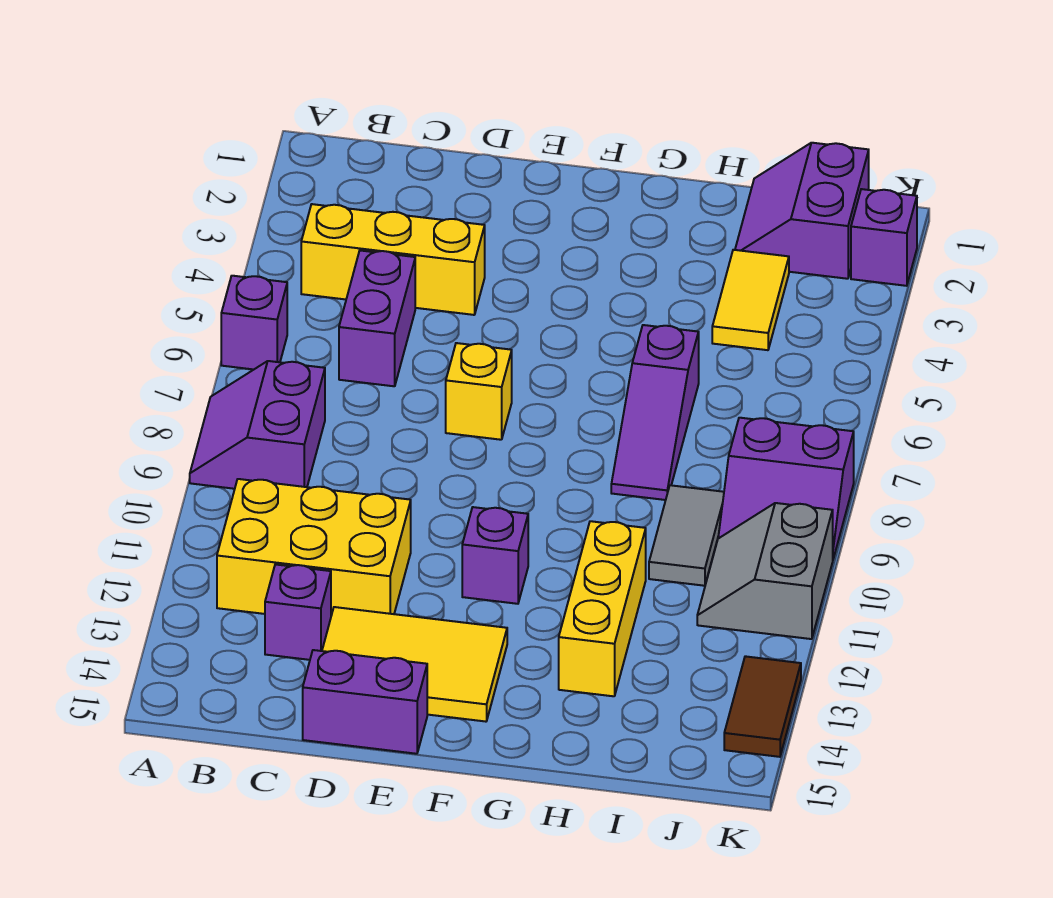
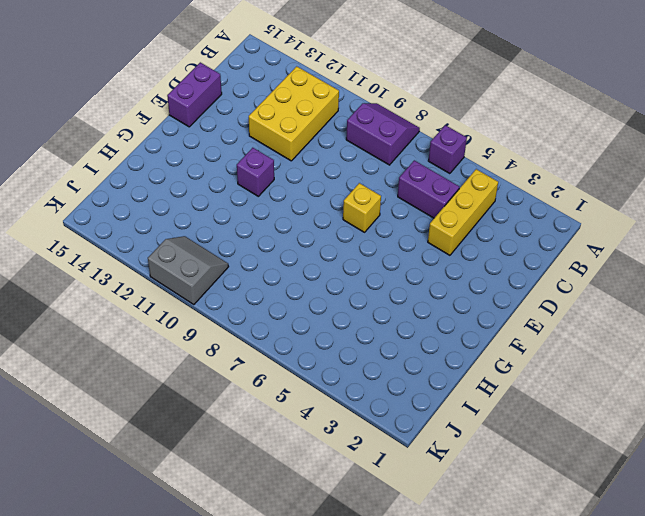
none -> purple brick C13 level 1
none -> yellow tile D13:F14 level 1
none -> purple slope H6:H8 level 1 top 6

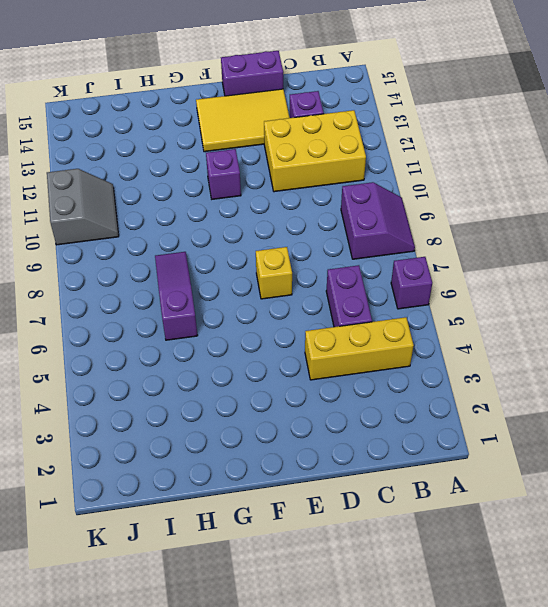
none -> yellow brick H11:H13 level 1
none -> purple slope I1:J2 level 1 top J
none -> yellow tile I3:I4 level 1

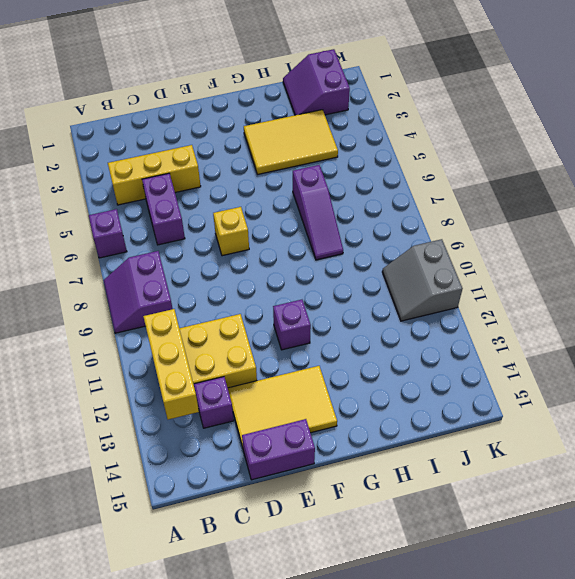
yellow brick B11:B13 level 2 -> yellow brick H11:H13 level 1
yellow tile G3:I4 level 1 -> yellow tile I3:I4 level 1
none -> grey tile I9:I10 level 1
none -> purple slope J8:K9 level 1 top 8
none -> purple brick K2 level 1

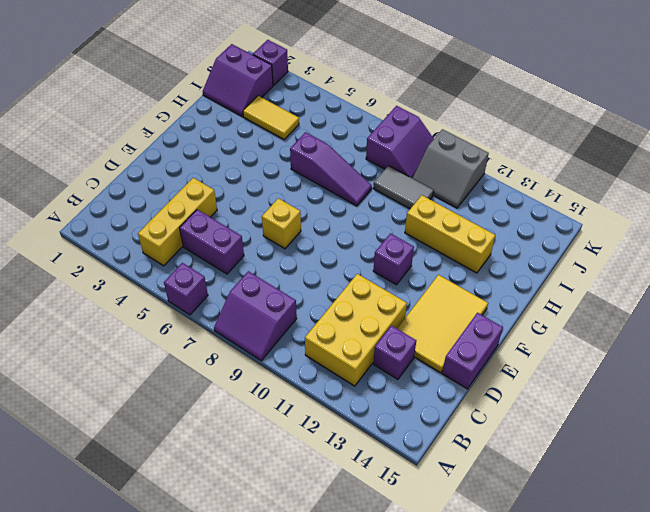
none -> brown tile K13:K14 level 1

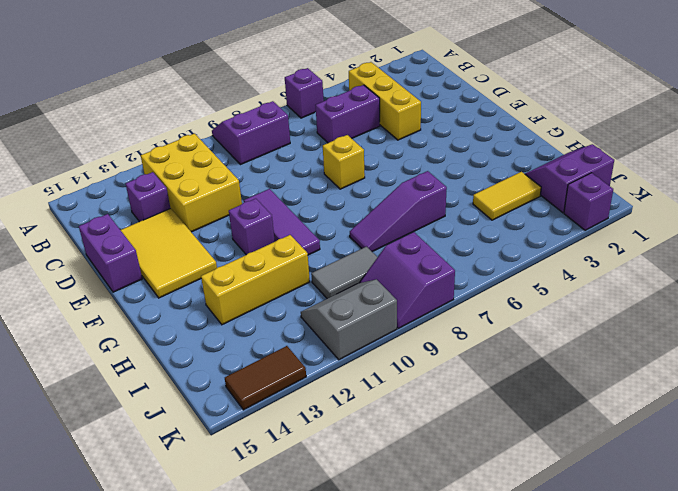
purple tile E10:G10 level 1 -> none

